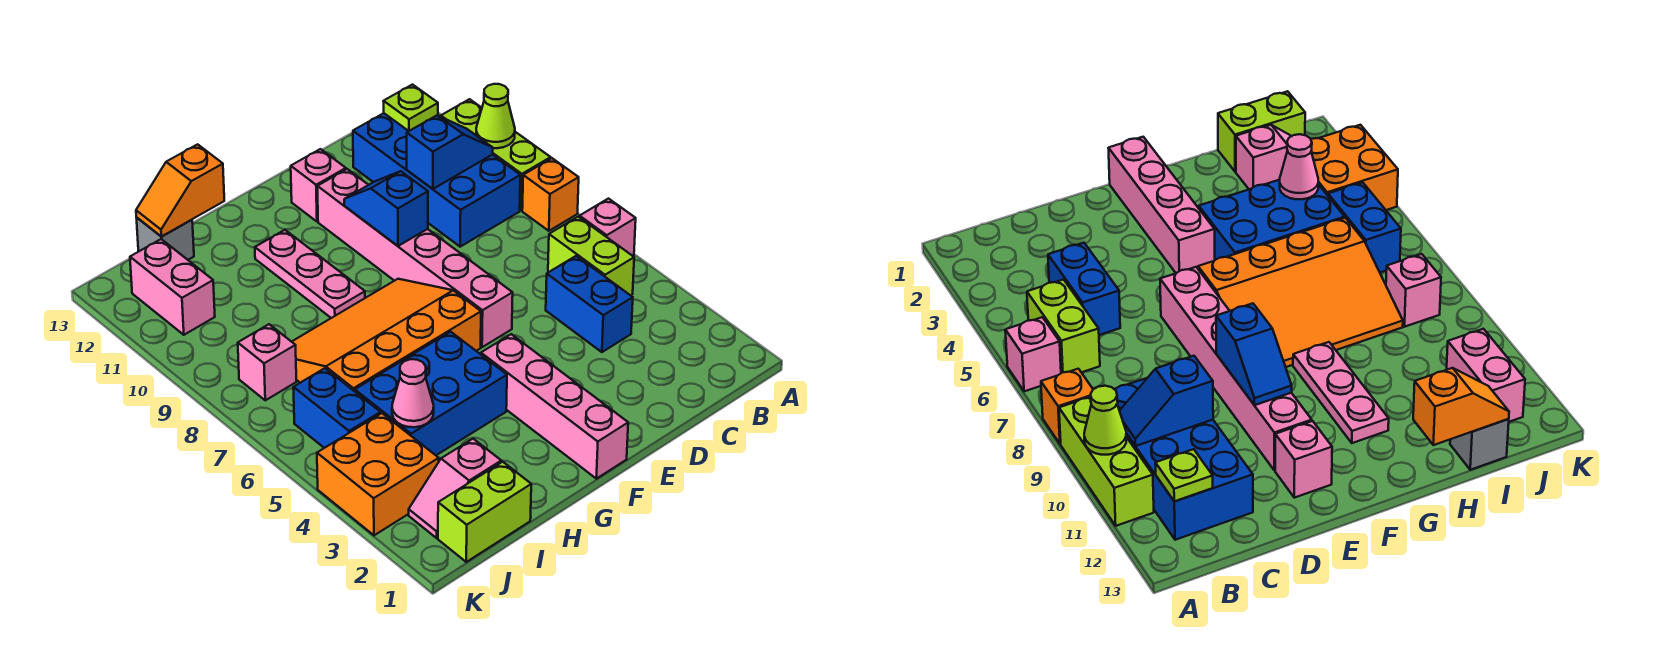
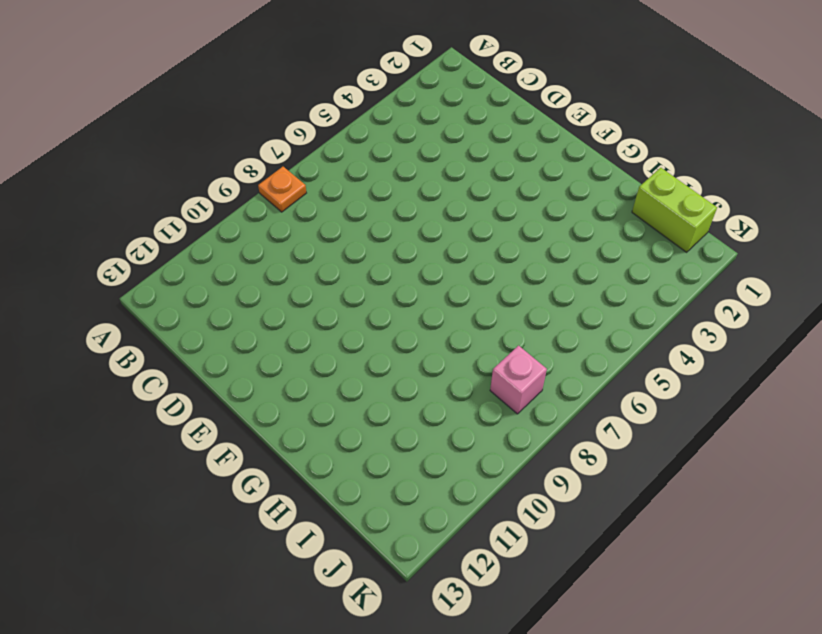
orange plate A8 level 1 -> orange brick A8 level 1
none -> pink brick A6 level 1
none -> lime brick A9:A11 level 1
none -> lime brick B5:B6 level 1

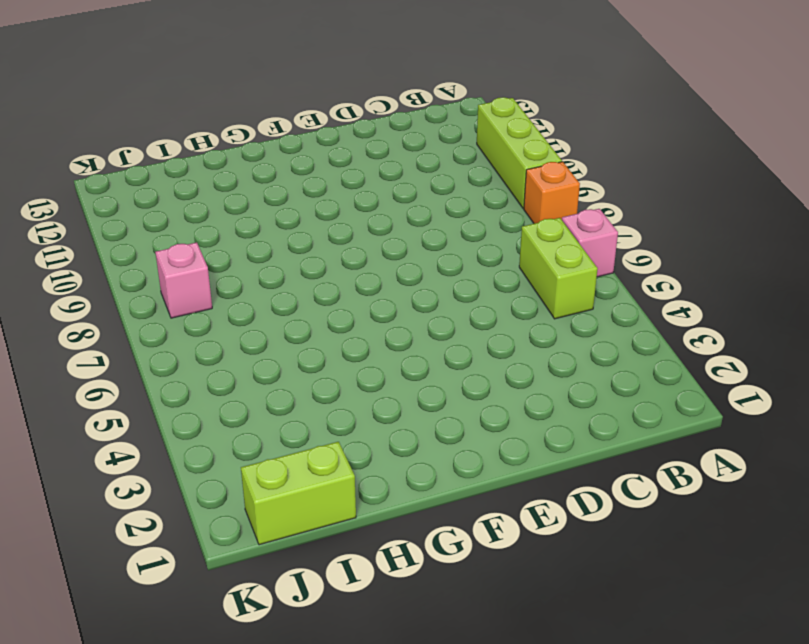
none -> blue brick B9:C12 level 1
none -> blue brick C4:C5 level 1
none -> pink brick E6:E11 level 1

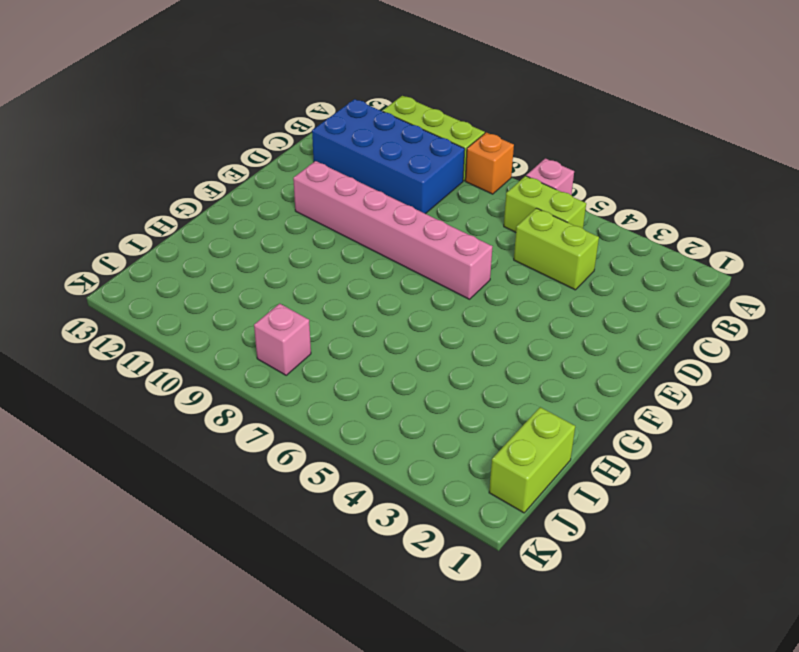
lime brick C4:C5 level 1 -> blue brick C4:C5 level 1
none -> pink brick E12 level 1
none -> pink brick F1:F4 level 1
none -> orange slope F6:I8 level 1 top 6

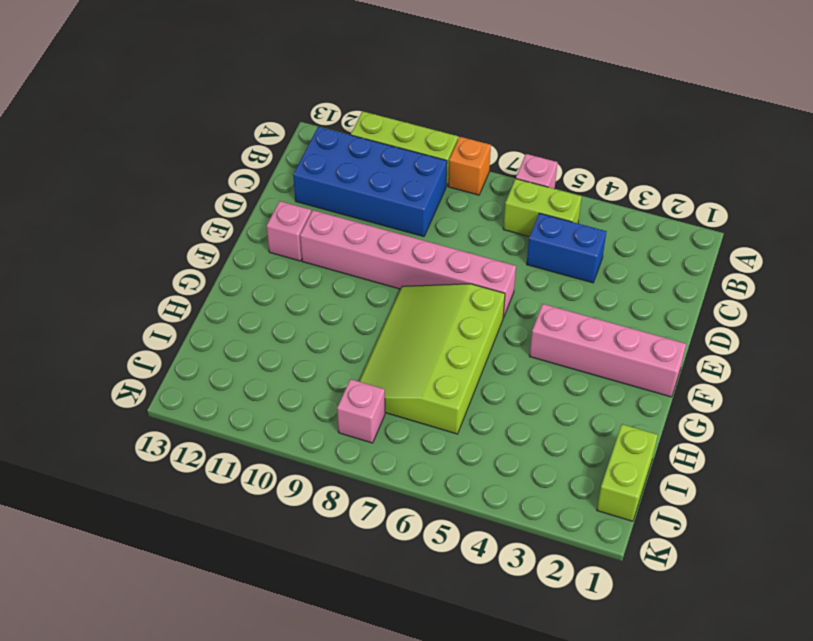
lime slope F6:I8 level 1 top 6 -> orange slope F6:I8 level 1 top 6
none -> blue brick G4:I5 level 1
none -> pink plate G9:G11 level 1
none -> pink slope I2:J2 level 1 top I

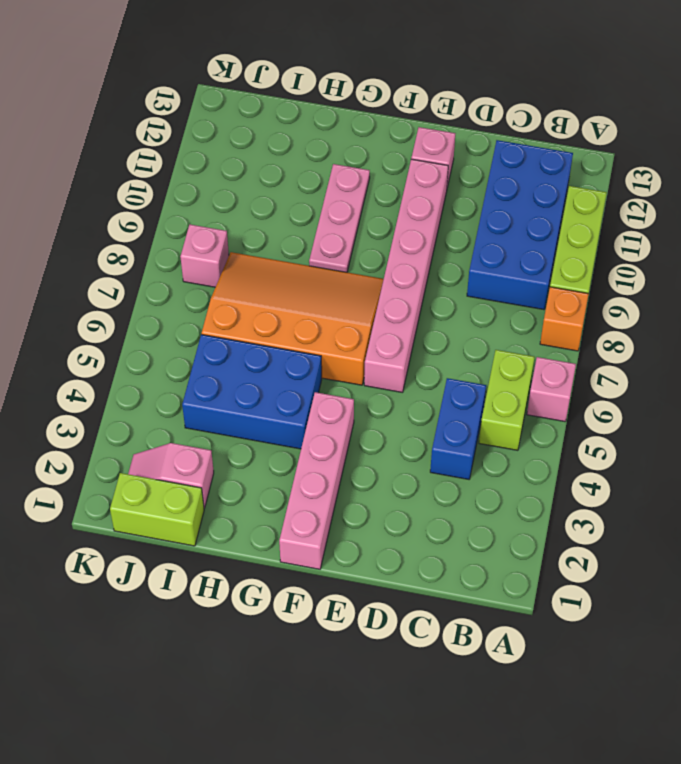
none -> grey brick I13 level 1
none -> orange brick J3:K4 level 1
none -> blue brick J5:J6 level 1

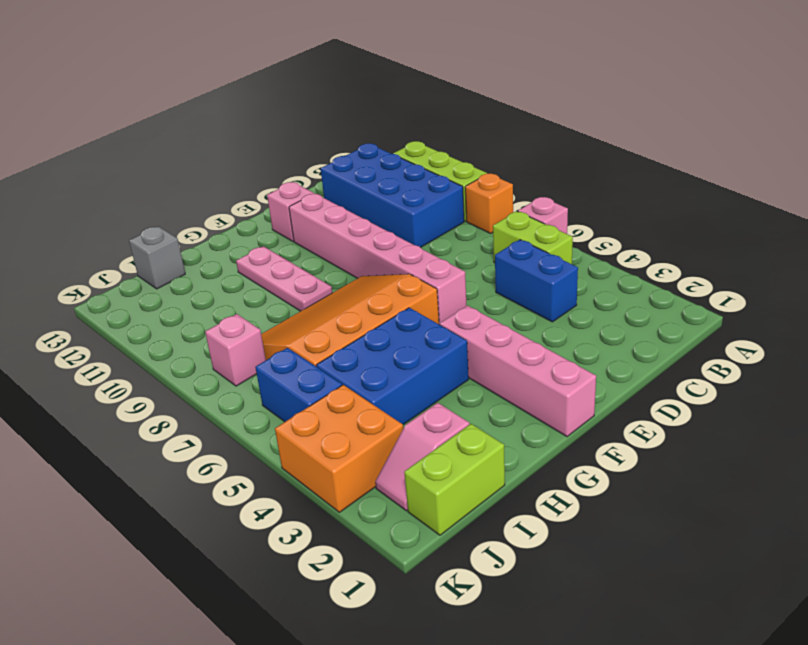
none -> pink brick J11:J12 level 1
none -> lime cone A10 level 2
none -> blue slope B10:C10 level 2 top C

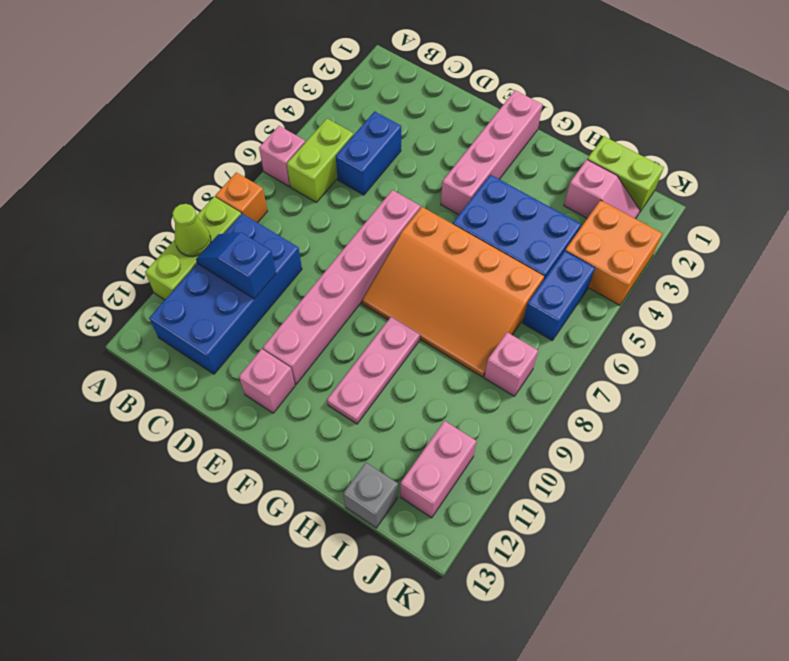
none -> lime plate B12 level 2
none -> blue slope E9:E10 level 2 top 9
none -> orange slope H13:I13 level 2 top H

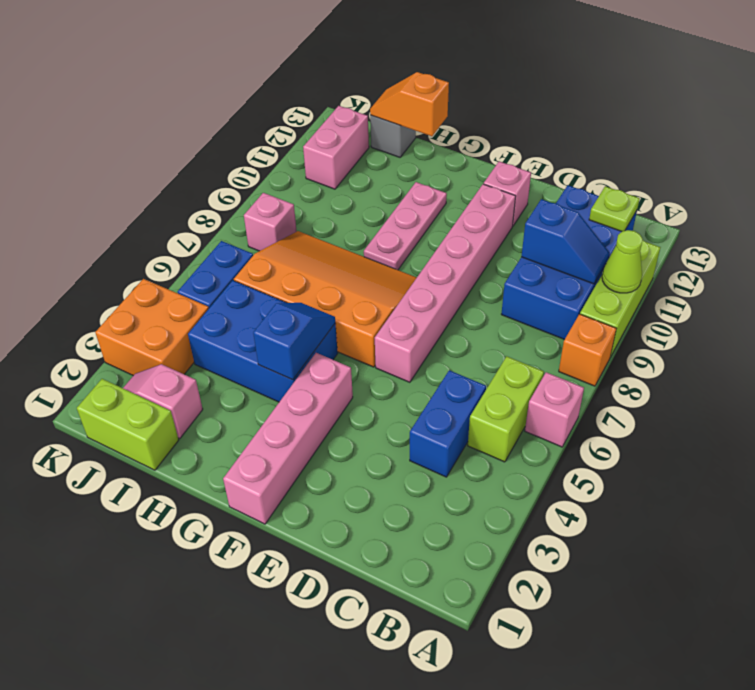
blue slope G4:G5 level 2 top 4 -> blue slope E9:E10 level 2 top 9
none -> pink cone I4 level 2

